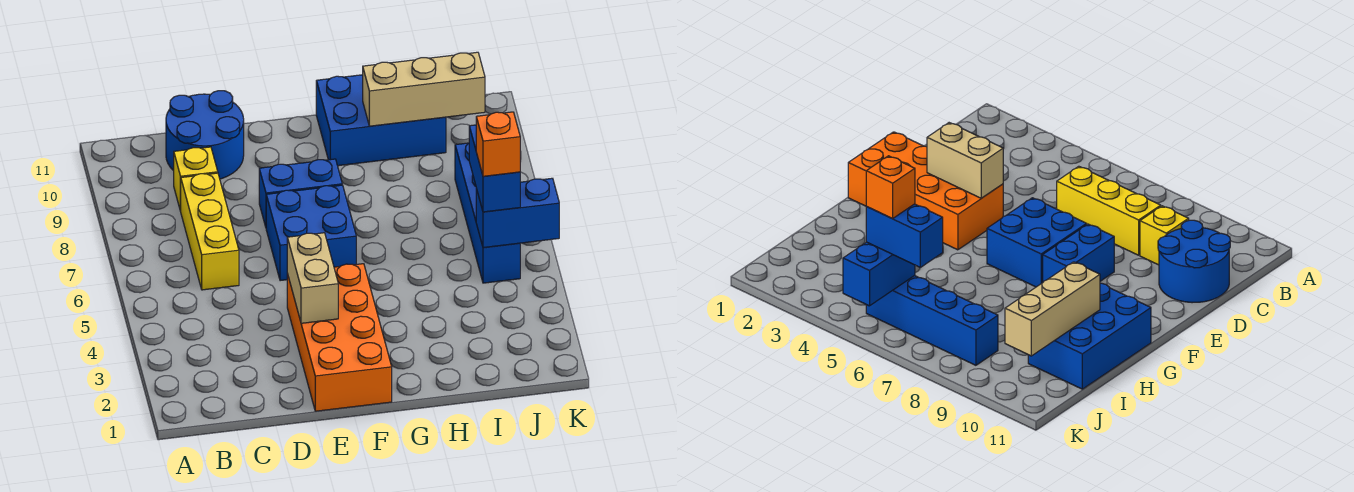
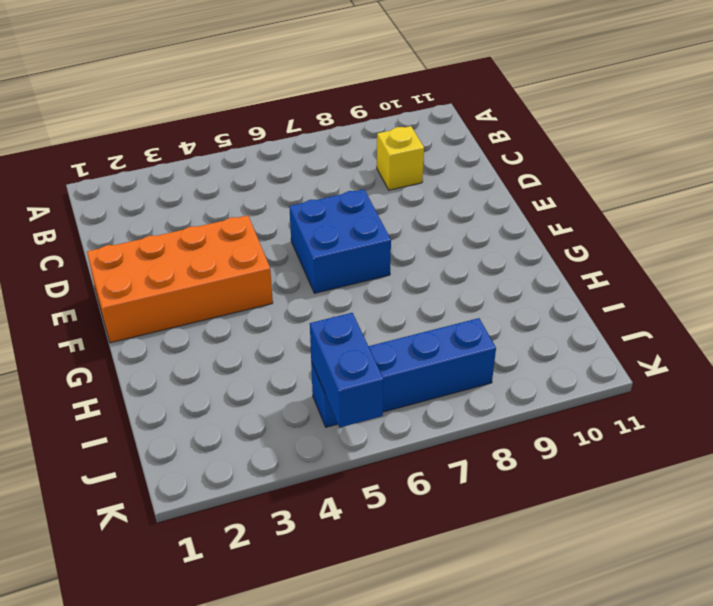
none -> yellow brick C6:C8 level 1
none -> blue round brick C10:D11 level 1
none -> blue brick E8:F8 level 1

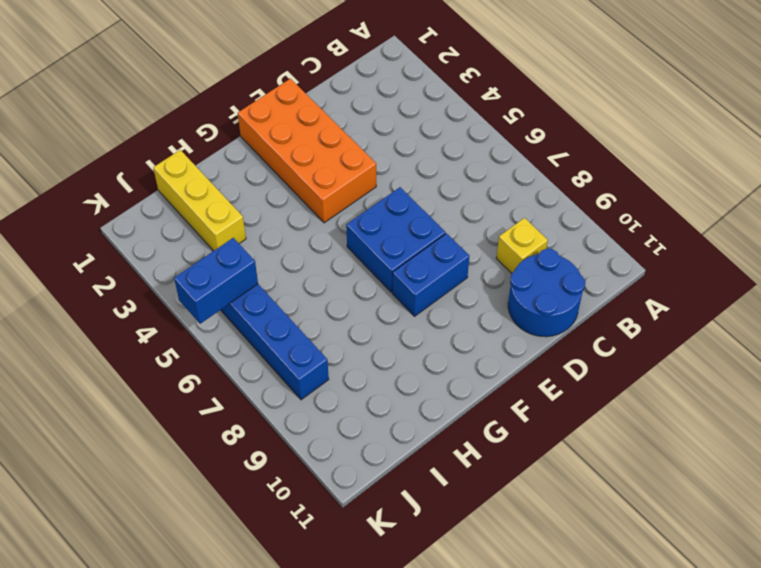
yellow brick I1:I3 level 1 -> yellow brick C6:C8 level 1
none -> blue brick G10:I11 level 1
none -> tan brick E3:E4 level 2
none -> tan brick H10:J10 level 2

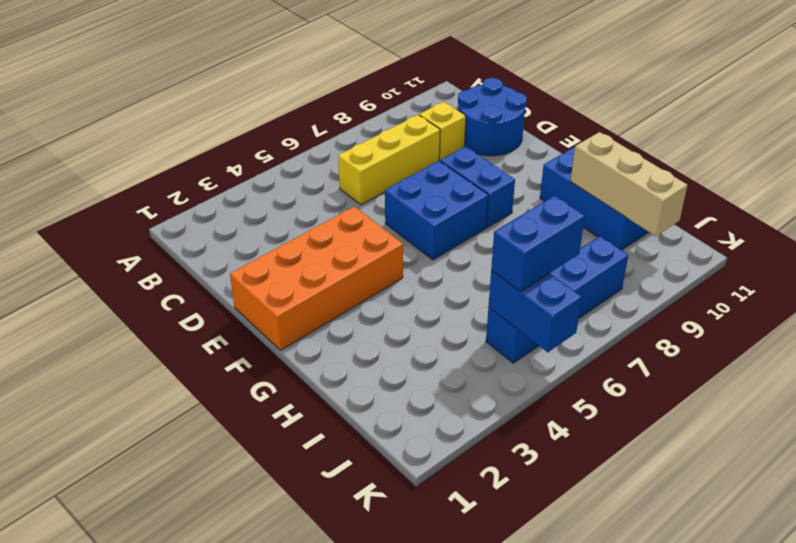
none -> tan brick E3:E4 level 2
none -> orange brick J5 level 4

